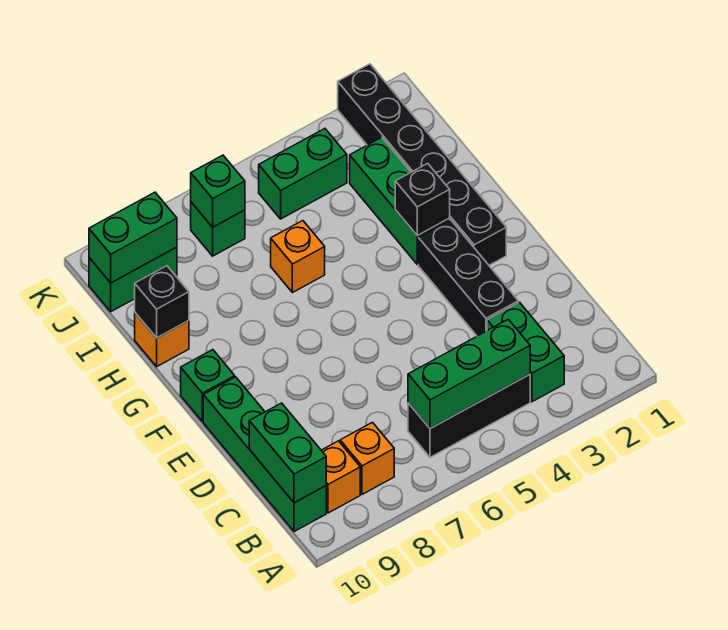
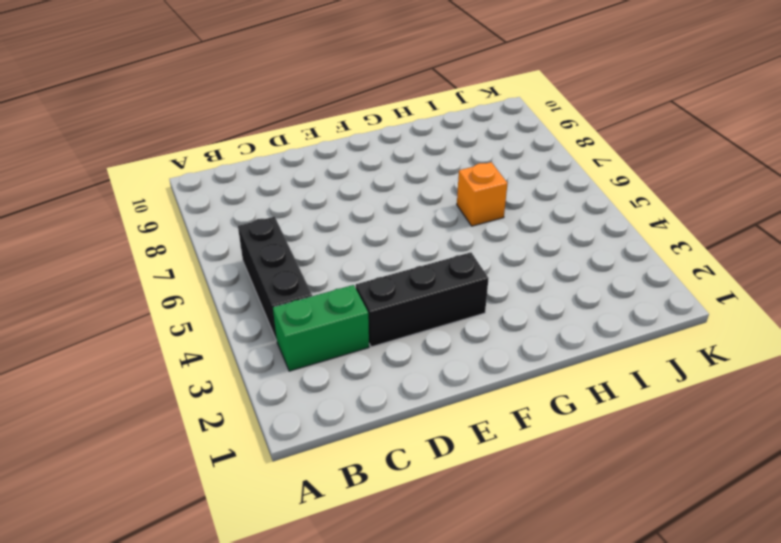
none -> orange brick B8 level 1
none -> orange brick B9 level 1
none -> green brick B10:E10 level 1

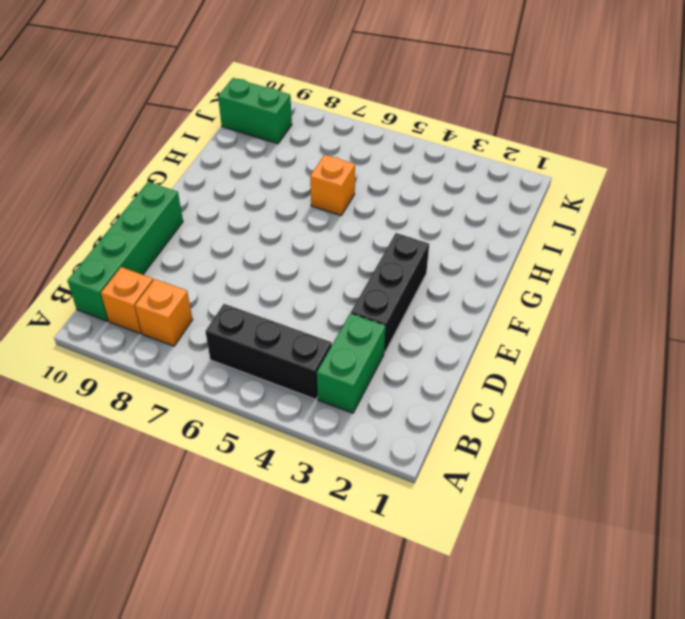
none -> black brick F2:K2 level 1
none -> green brick F10 level 1
none -> green brick G3:I3 level 1

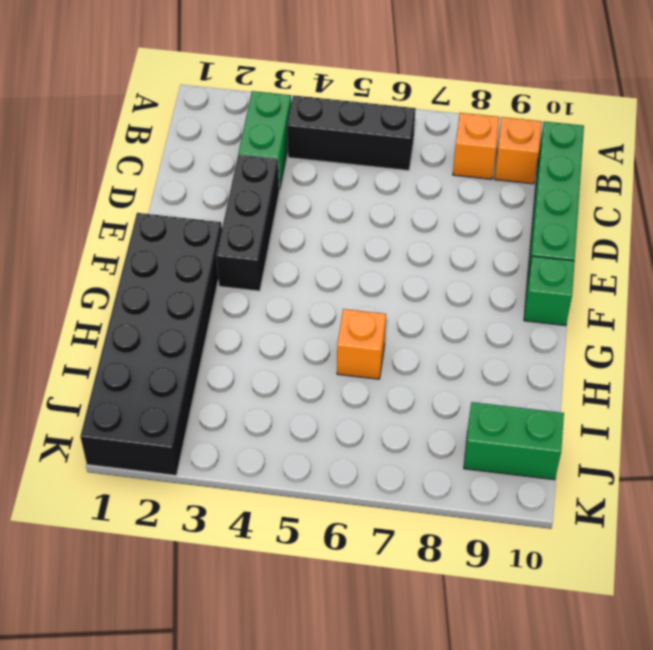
black brick F1:K2 level 1 -> black brick F2:K2 level 1
none -> green brick G3:I3 level 1
none -> orange brick H10 level 1
none -> green brick J4:J5 level 1

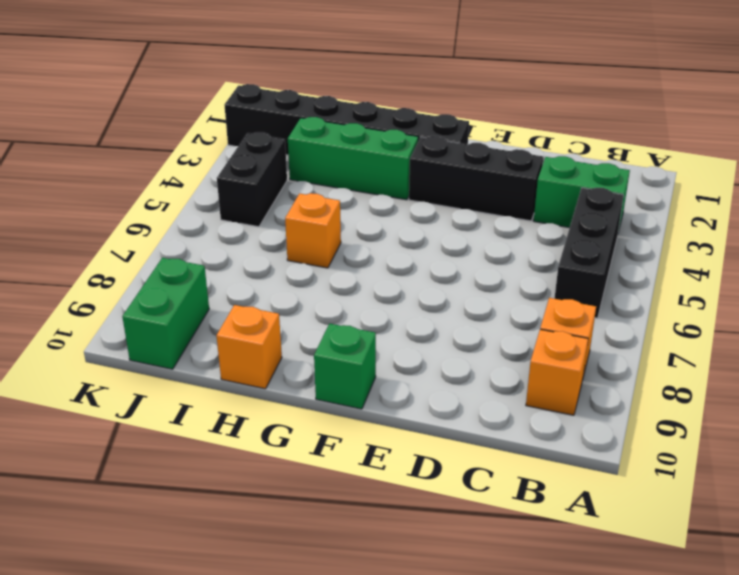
black brick J4:J5 level 1 -> green brick J4:J5 level 1
none -> green brick B10:E10 level 1
none -> green brick J7 level 1
none -> green brick B4:B6 level 2

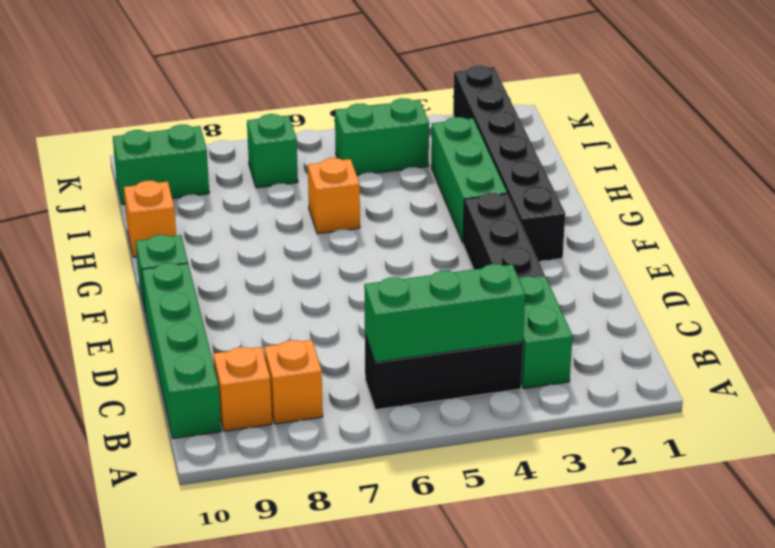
none -> green brick B10:C10 level 2
none -> black brick G3 level 2
none -> black brick H10 level 2

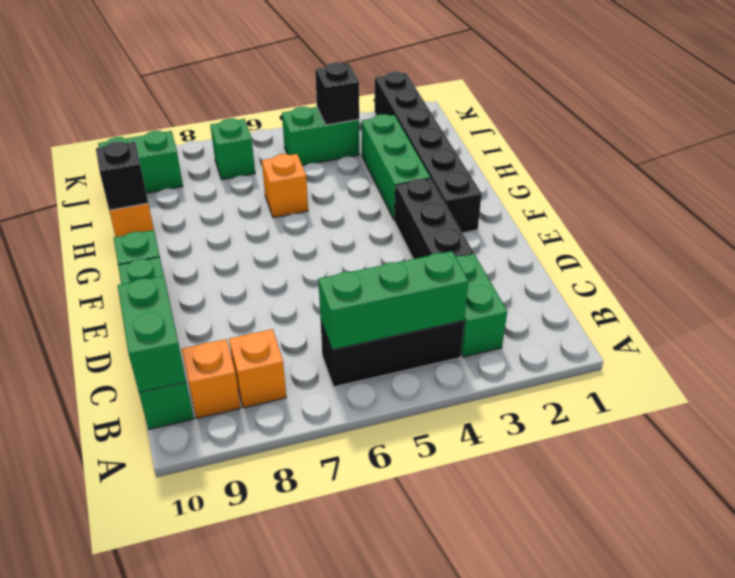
black brick J4 level 2 -> black brick G3 level 2
none -> green brick J7 level 2
none -> green brick J9:J10 level 2

